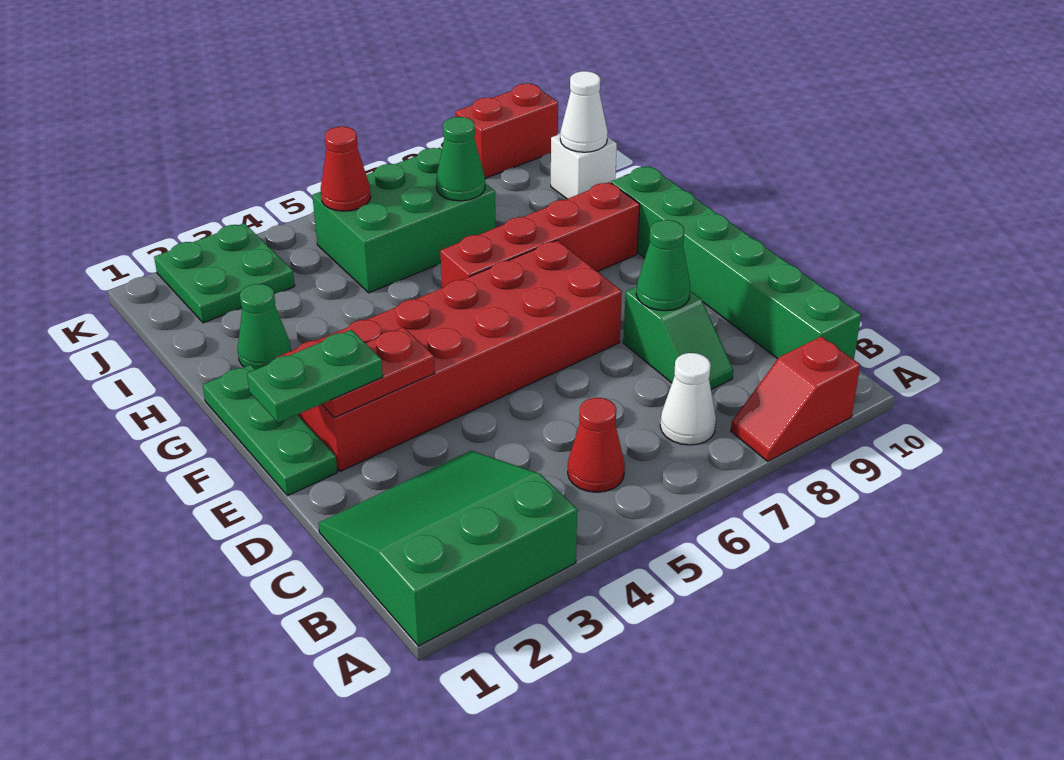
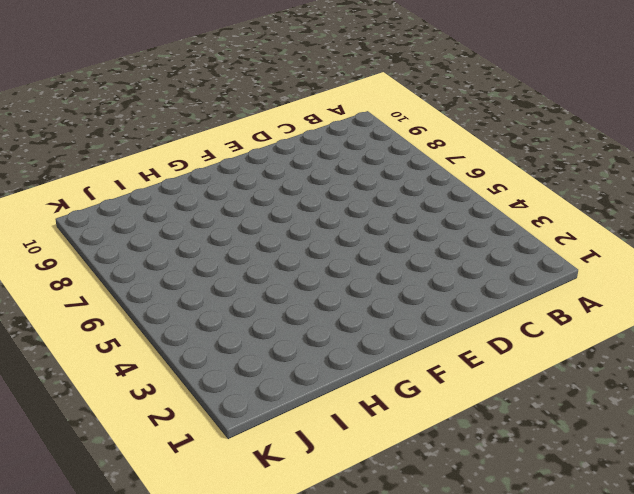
none -> green slope A1:C3 level 1 top A
none -> red slope A8:A9 level 1 top 9
none -> red cone B5 level 1

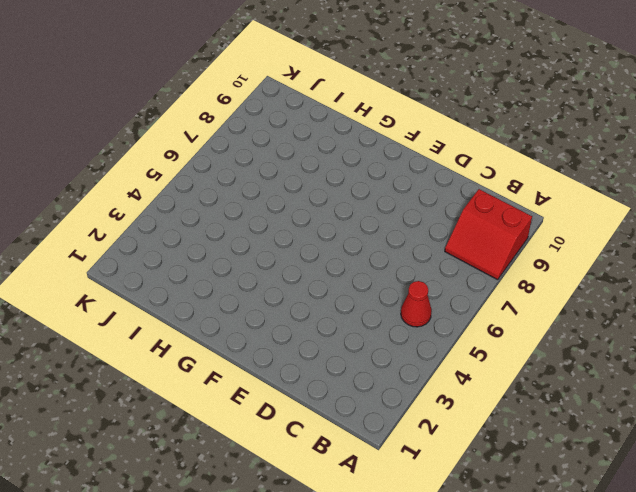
red slope A8:B9 level 1 top 9 -> red slope A8:A9 level 1 top 9
none -> green slope A1:C3 level 1 top A
none -> white cone B7 level 1
none -> green brick B10:G10 level 1

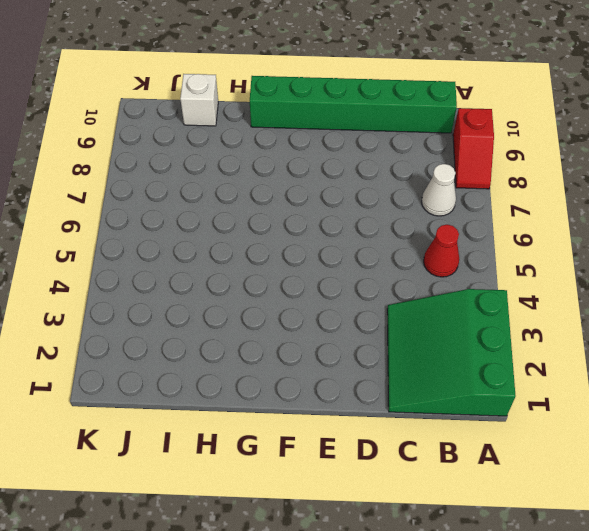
none -> green slope C8:D8 level 1 top D
none -> green plate E1:G1 level 1
none -> red brick E2:F7 level 1

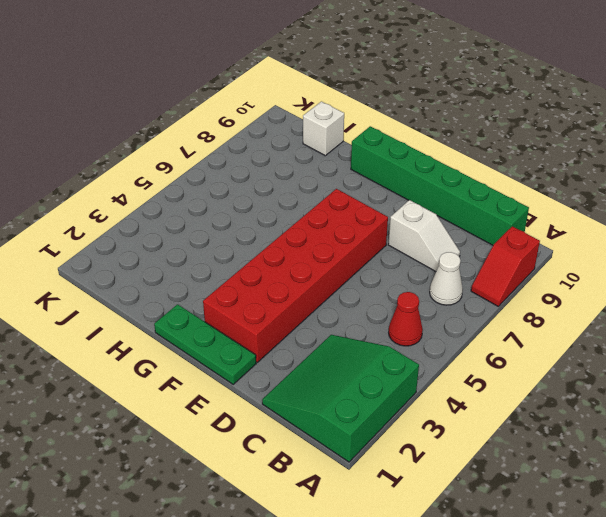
white slope C8:D8 level 1 top D -> green slope C8:D8 level 1 top D
none -> red brick G6:G9 level 1
none -> green cone H2 level 1
none -> green brick I5:J7 level 1

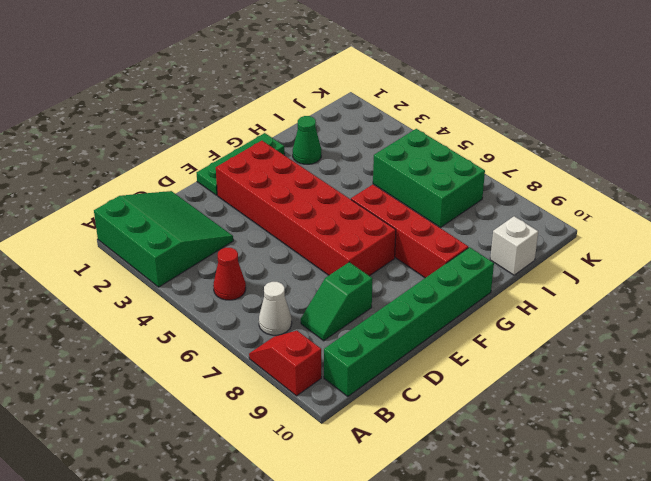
none -> green plate J2:K3 level 1
none -> red brick K9:K10 level 1
none -> green cone D8 level 2

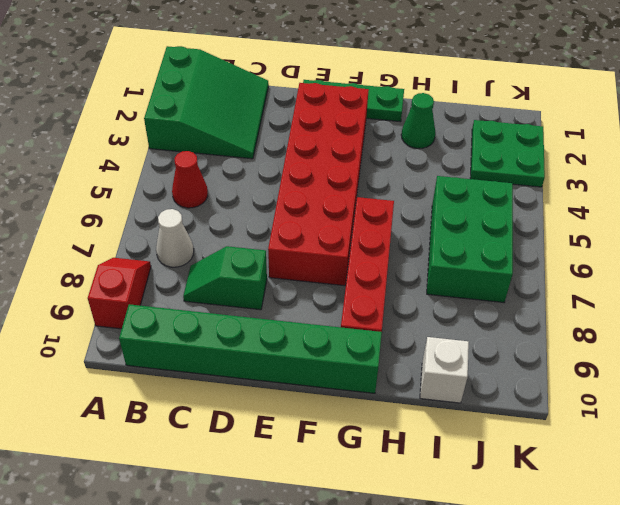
none -> red brick K9:K10 level 1
none -> green cone D8 level 2
none -> red plate E2:E3 level 2

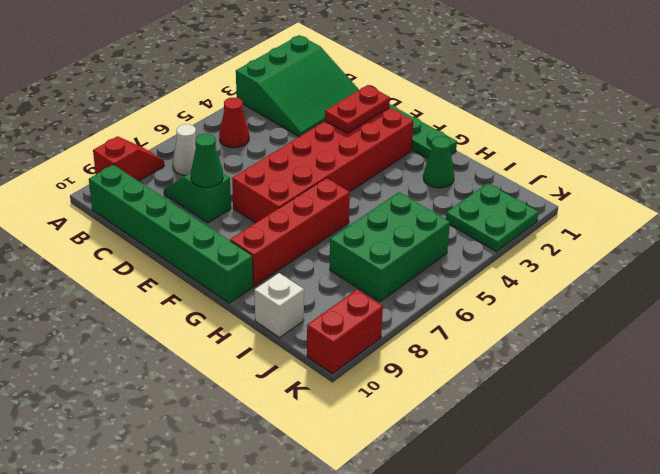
none -> green cone I7 level 2
none -> white cone I10 level 2
none -> red cone J5 level 2

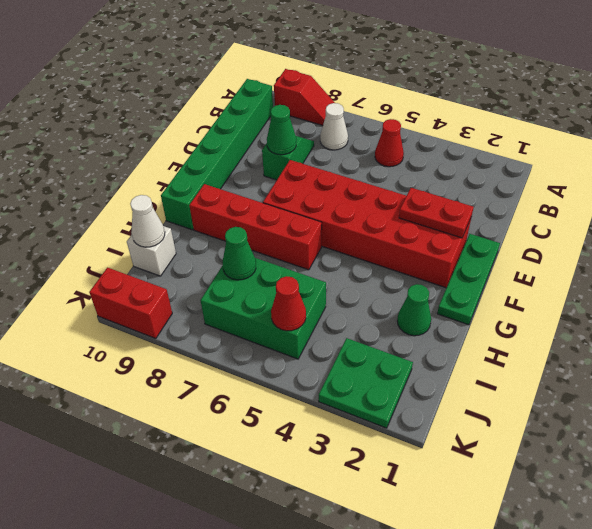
none -> green slope A1:C3 level 1 top A
none -> green plate E1:E2 level 3

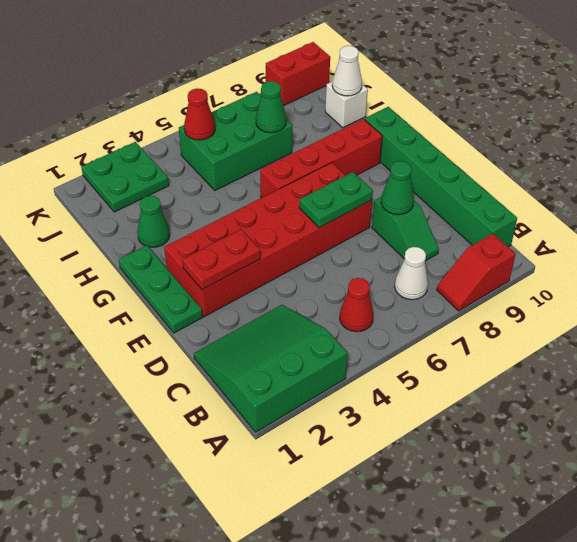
green plate E6:E7 level 2 -> green plate E1:E2 level 3

